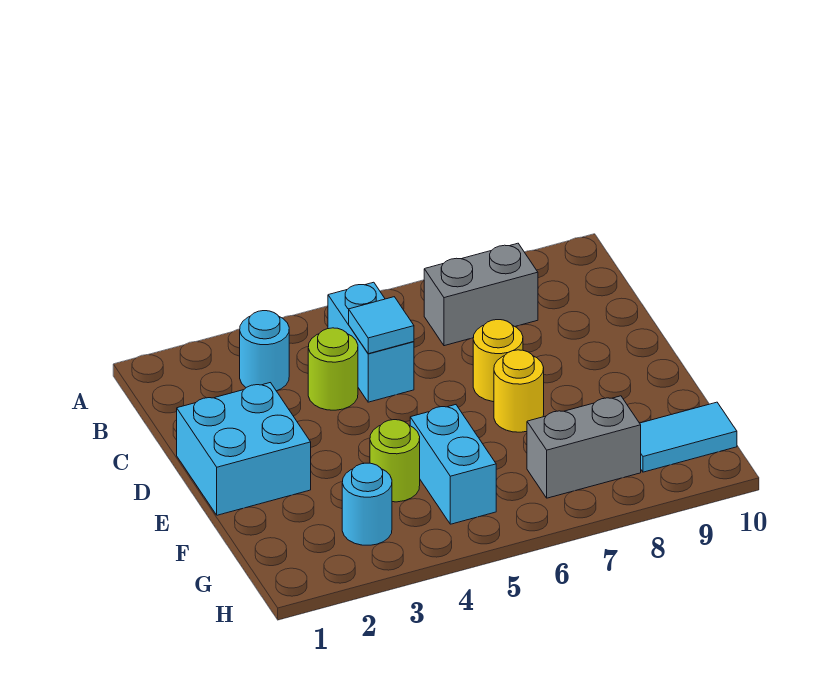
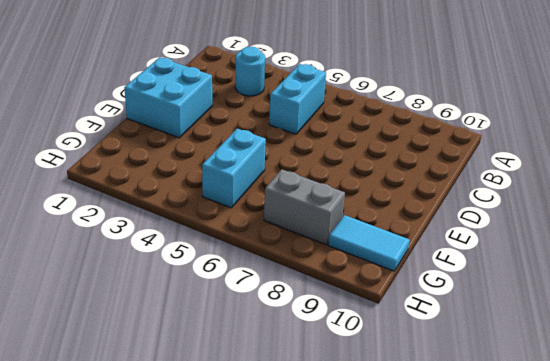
none -> grey brick B7:B8 level 1
none -> lime round brick C4 level 1
none -> yellow round brick D7 level 1

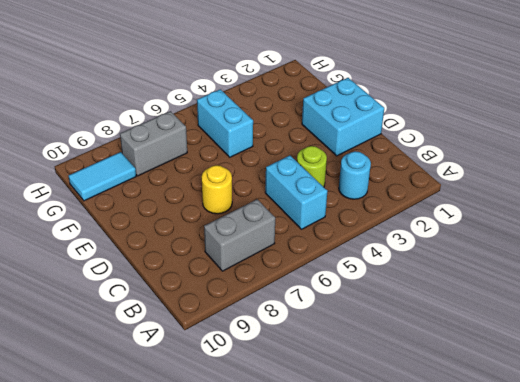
none -> yellow round brick E7 level 1
none -> lime round brick F4 level 1
none -> cyan round brick G3 level 1

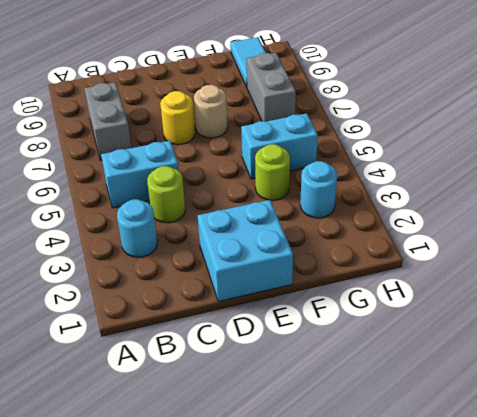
tan round brick E7 level 1 -> yellow round brick E7 level 1
none -> cyan tile C5 level 2

